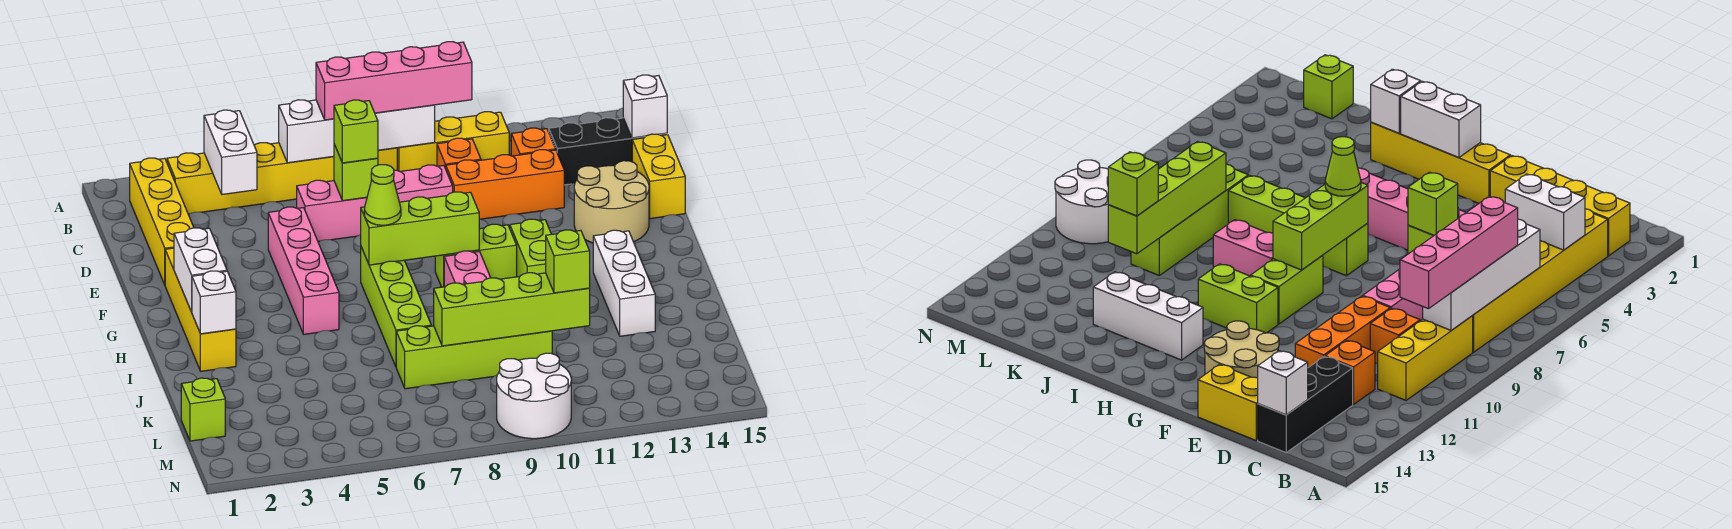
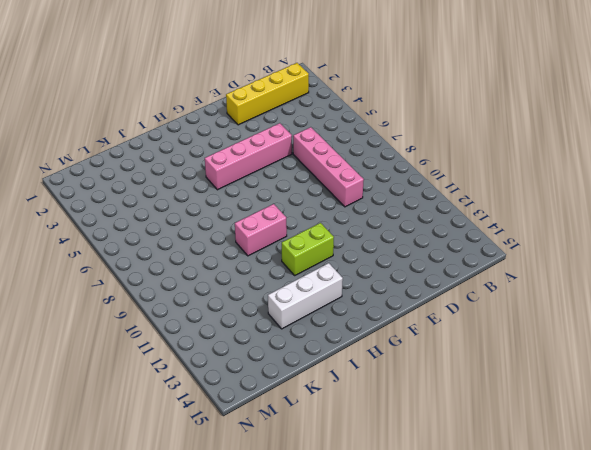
none -> yellow brick B3:B8 level 1
none -> yellow brick B9:B11 level 1
none -> orange brick C10 level 1
none -> orange brick C12 level 1

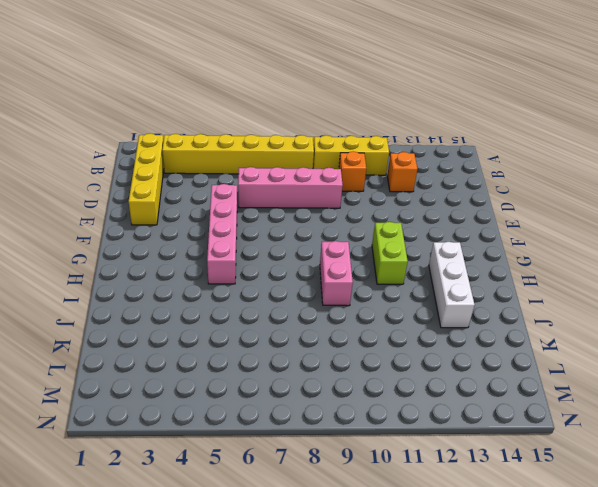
none -> black brick C13:C15 level 1
none -> orange brick D10:D12 level 1
none -> yellow brick D15:E15 level 1
none -> tan round brick E13:F14 level 1

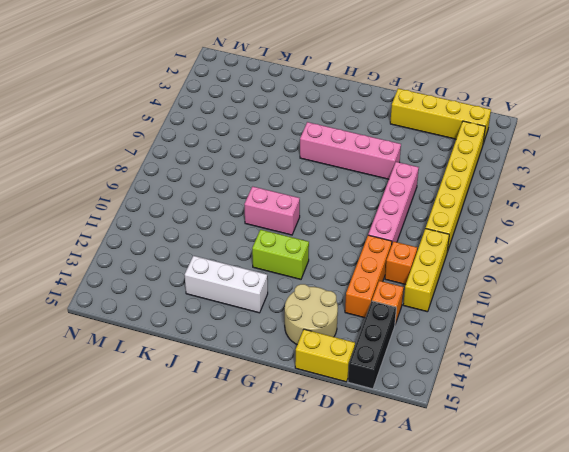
none -> yellow brick F2:I2 level 1
none -> lime brick G7:J7 level 1
none -> lime brick G9:G10 level 1
none -> lime brick K7:K10 level 1

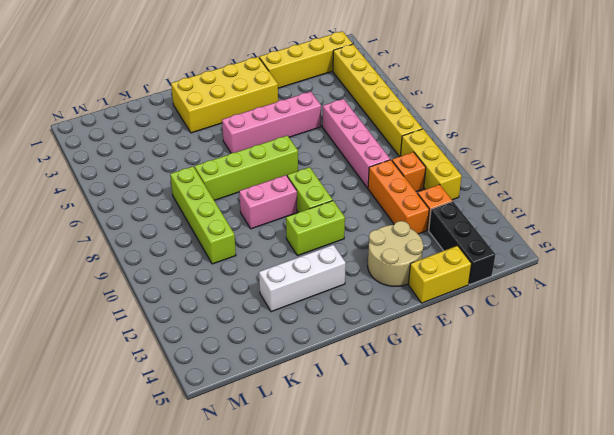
yellow brick F2:I3 level 1 -> yellow brick F2:I2 level 1
none -> lime brick L1 level 1
none -> white round brick M9:N10 level 1
none -> white brick B4:C4 level 2
none -> white brick B6:B9 level 2

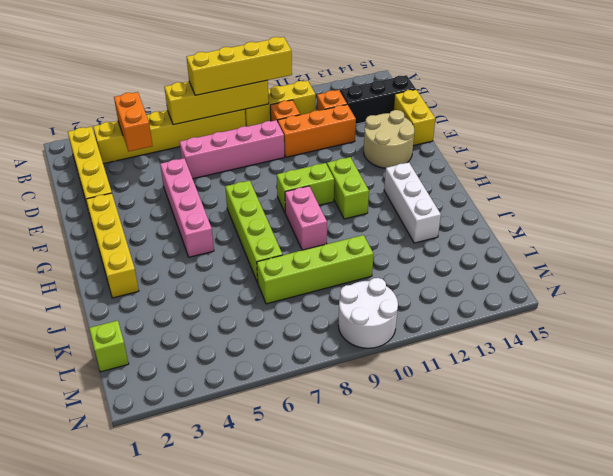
orange brick B4:C4 level 2 -> white brick B4:C4 level 2
yellow brick B6:B9 level 2 -> white brick B6:B9 level 2
yellow brick B7:B10 level 3 -> pink brick B7:B10 level 3
none -> white brick C15 level 2
none -> lime brick D7 level 2
none -> white brick G2:H2 level 2
none -> lime brick G7:G9 level 2

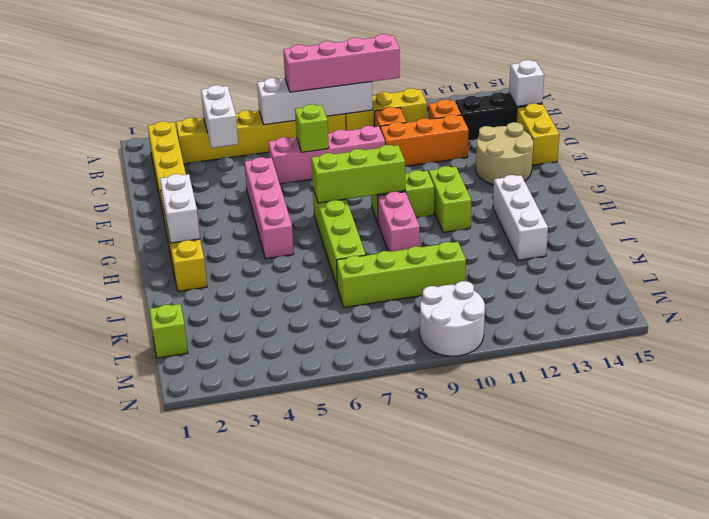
none -> white brick I2 level 2
none -> lime brick K8:K11 level 2
none -> lime brick D7 level 3
none -> lime cone G7 level 3

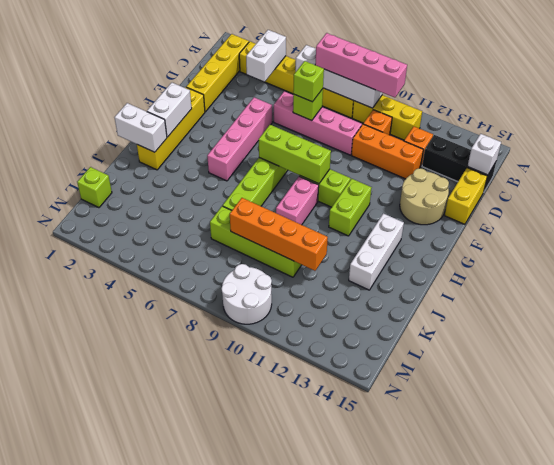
white brick I1:I2 level 2 -> white brick I2 level 2
orange brick K8:K11 level 2 -> lime brick K8:K11 level 2
none -> lime cone G7 level 3
none -> lime brick K11 level 3

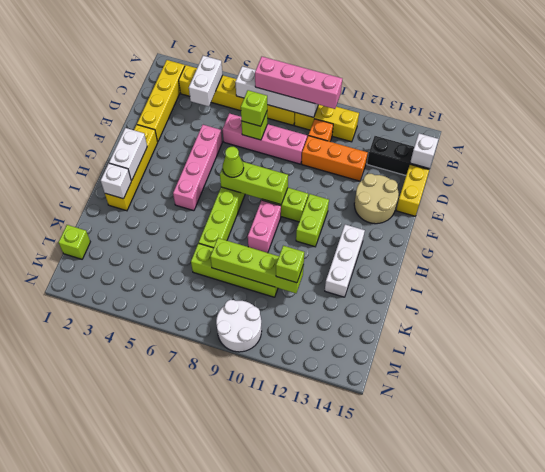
none -> orange brick C12 level 1

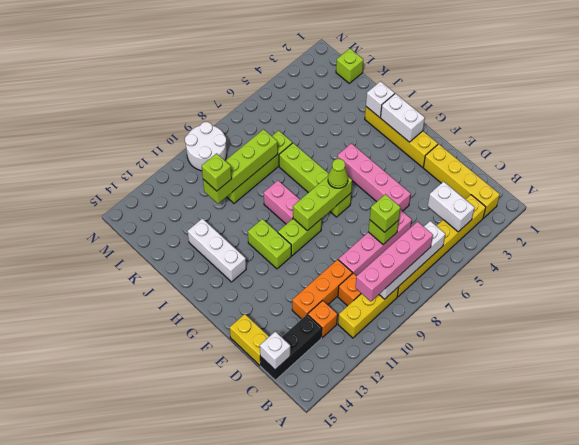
none -> tan round brick E13:F14 level 1

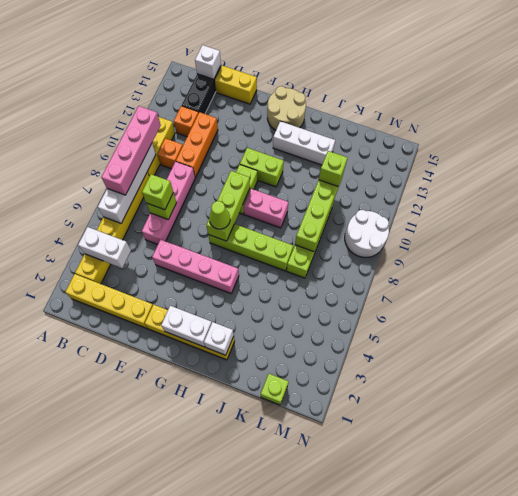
tan round brick G14:H15 level 1 -> tan round brick E13:F14 level 1

